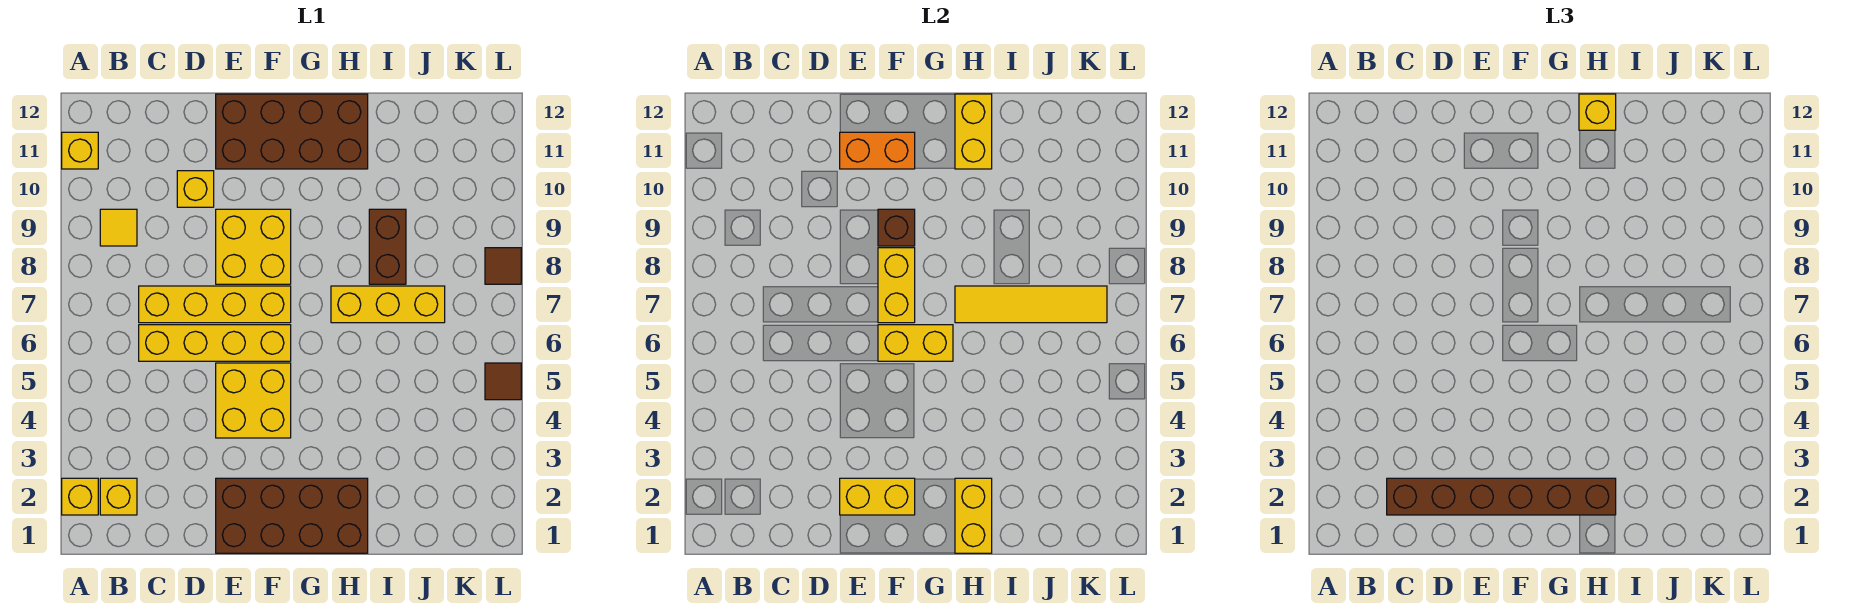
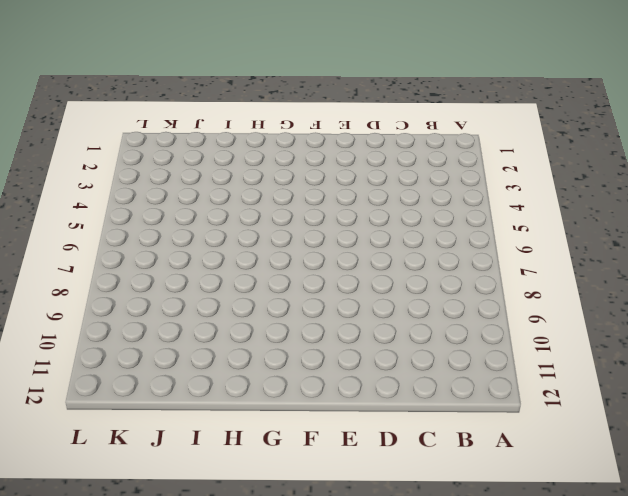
none -> yellow brick A2 level 1
none -> yellow brick A11 level 1
none -> yellow brick B2 level 1

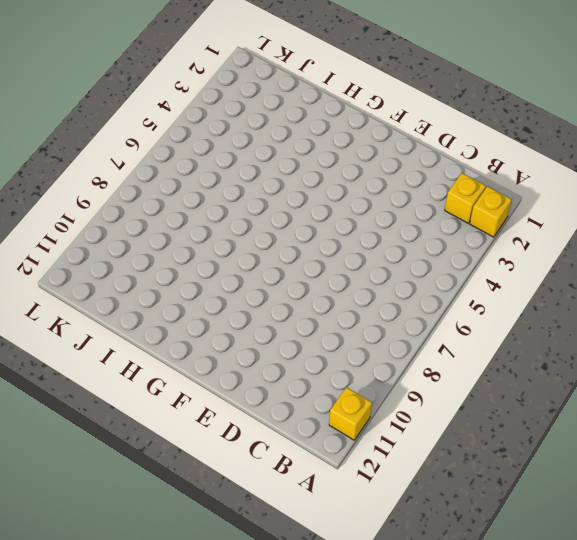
none -> yellow tile B9 level 1
none -> yellow brick C6:F6 level 1
none -> yellow brick C7:F7 level 1

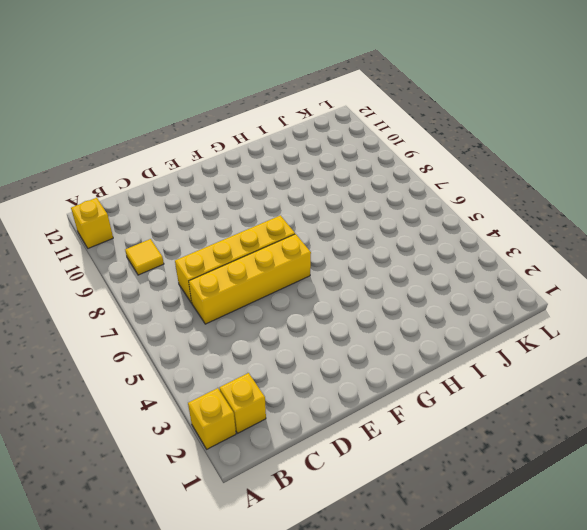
none -> yellow brick D10 level 1
none -> brown brick E1:H2 level 1
none -> yellow brick E4:F5 level 1

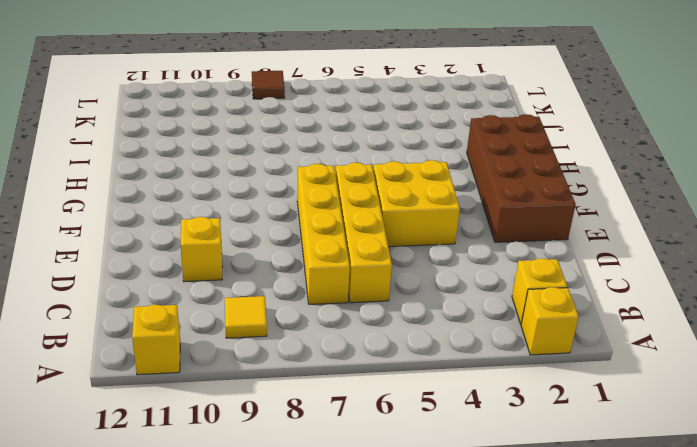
none -> yellow brick E8:F9 level 1
none -> brown brick E11:H12 level 1
none -> yellow brick H7:J7 level 1

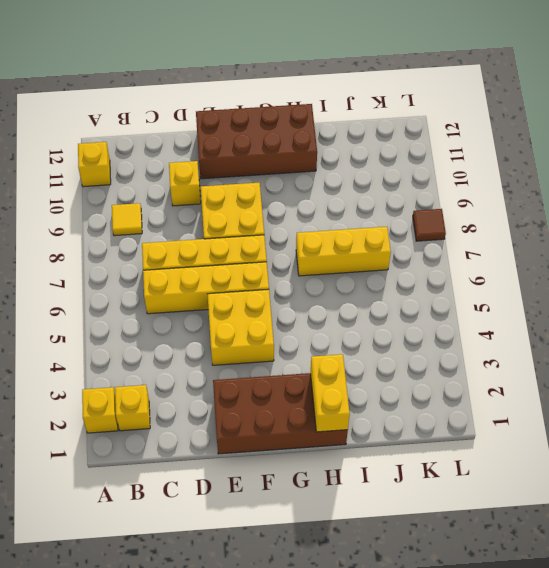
none -> brown brick I8:I9 level 1
none -> brown tile L5 level 1
none -> yellow brick E2:F2 level 2

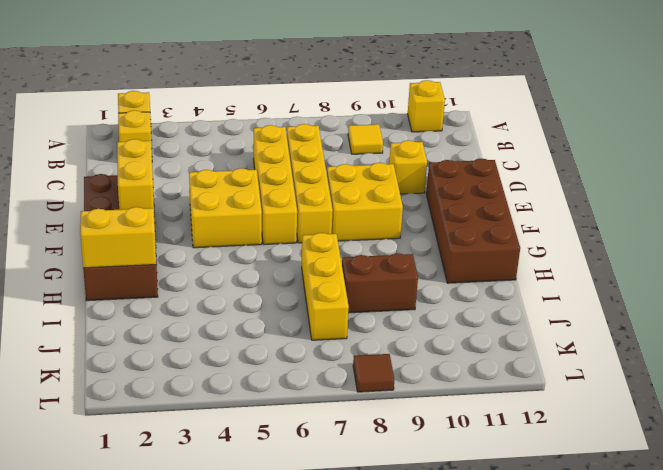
none -> brown tile L5 level 1
none -> orange brick E11:F11 level 2
none -> yellow brick F6:G6 level 2

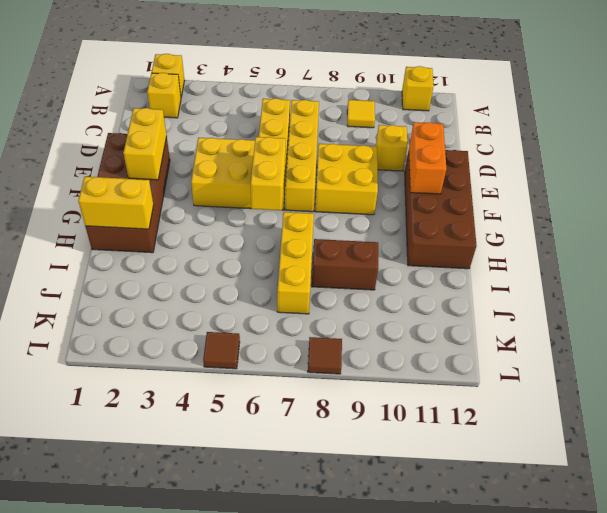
none -> yellow brick F7:F8 level 2
none -> brown brick F9 level 2
none -> yellow tile H7:K7 level 2

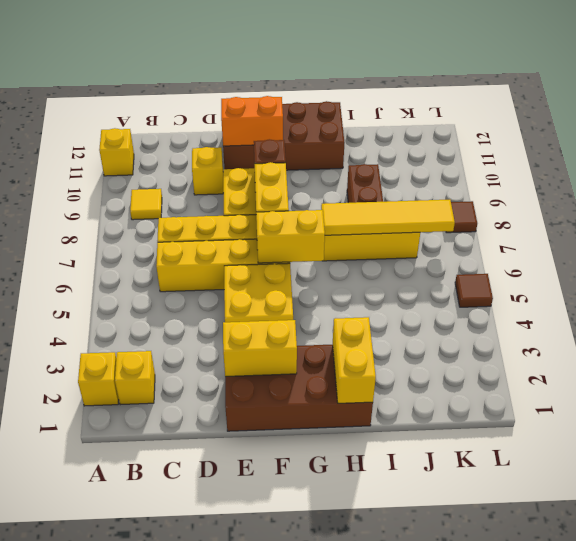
none -> yellow brick H11:H12 level 2
none -> brown brick C2:H2 level 3
none -> yellow brick H12 level 3

